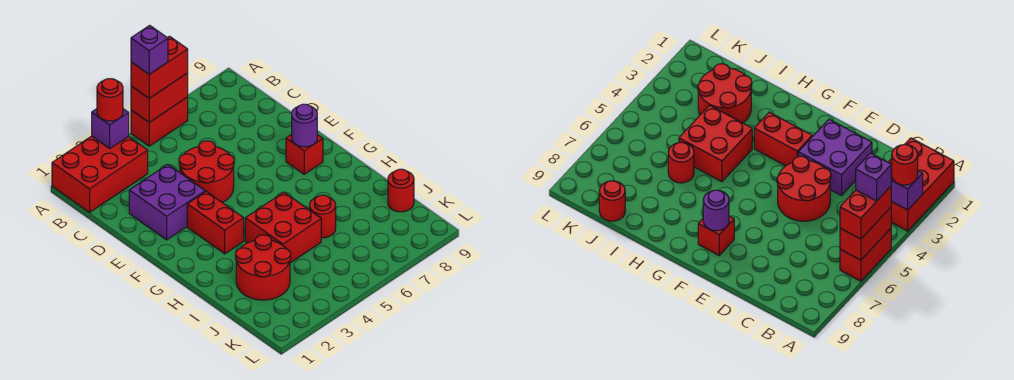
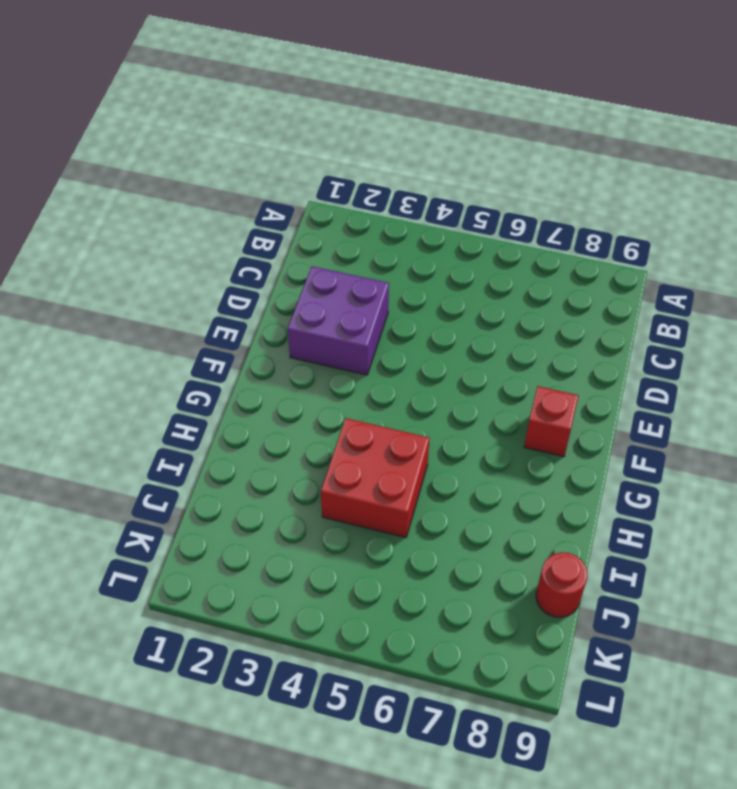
none -> red brick A1:B3 level 1
none -> red brick A5:A6 level 1
none -> red round brick D4:E5 level 1

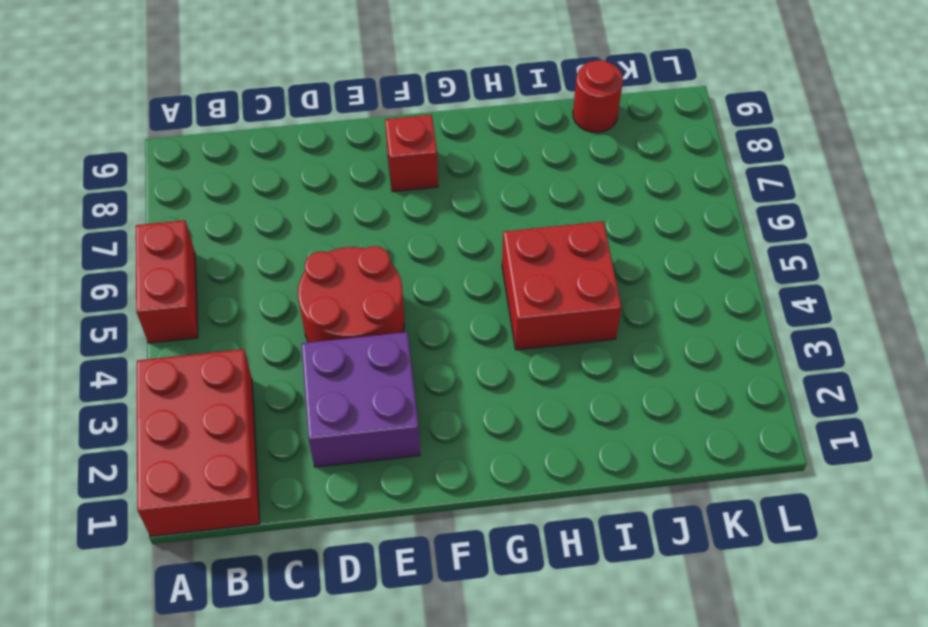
none -> red brick F3:G3 level 1
none -> red round brick I2:J3 level 1
none -> red round brick I6 level 1

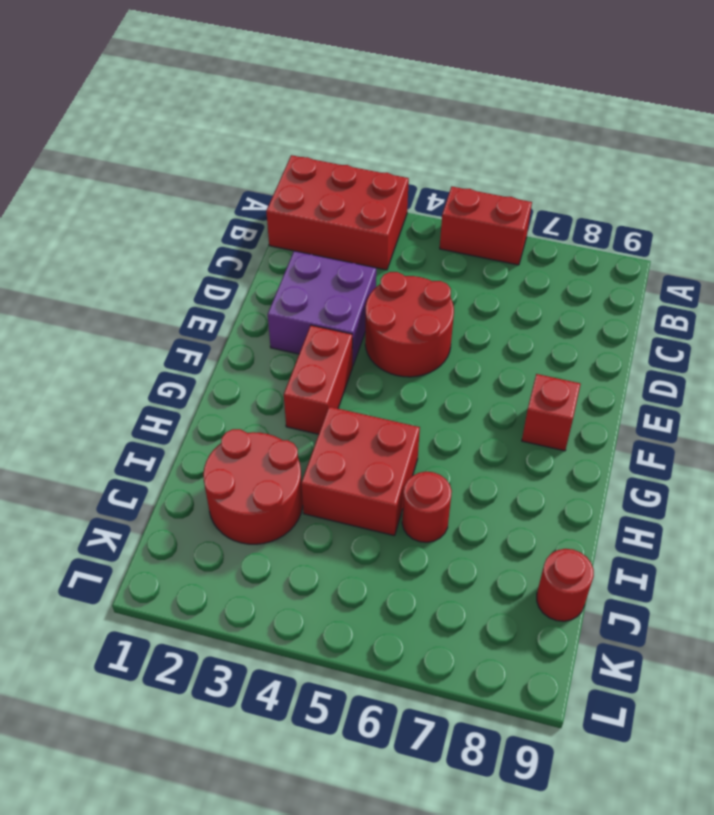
none -> purple brick A3 level 2
none -> red brick A5:A6 level 2
none -> purple round brick F8 level 2

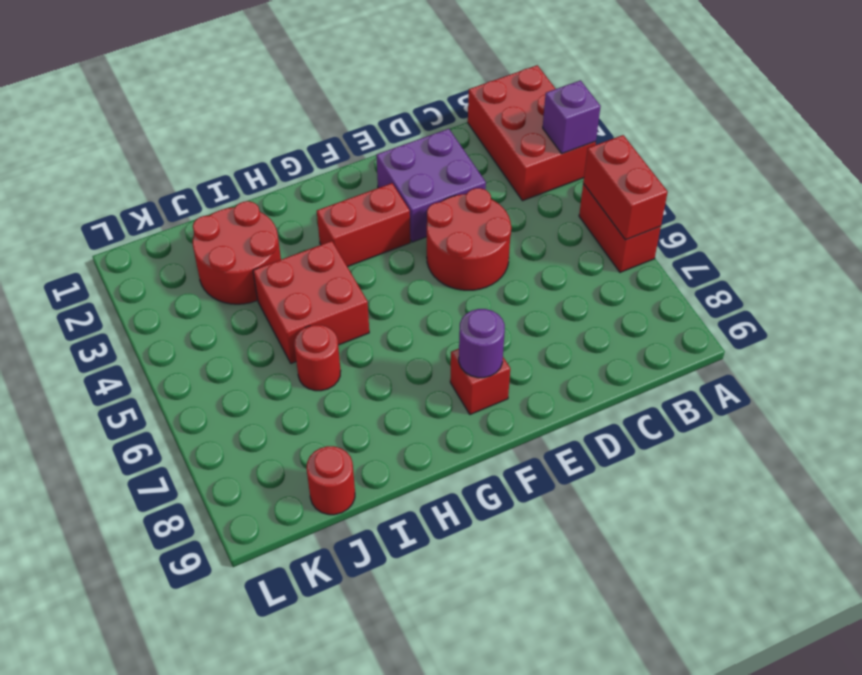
none -> red round brick A3 level 3
none -> red brick A5:A6 level 3
none -> purple brick A5 level 4

